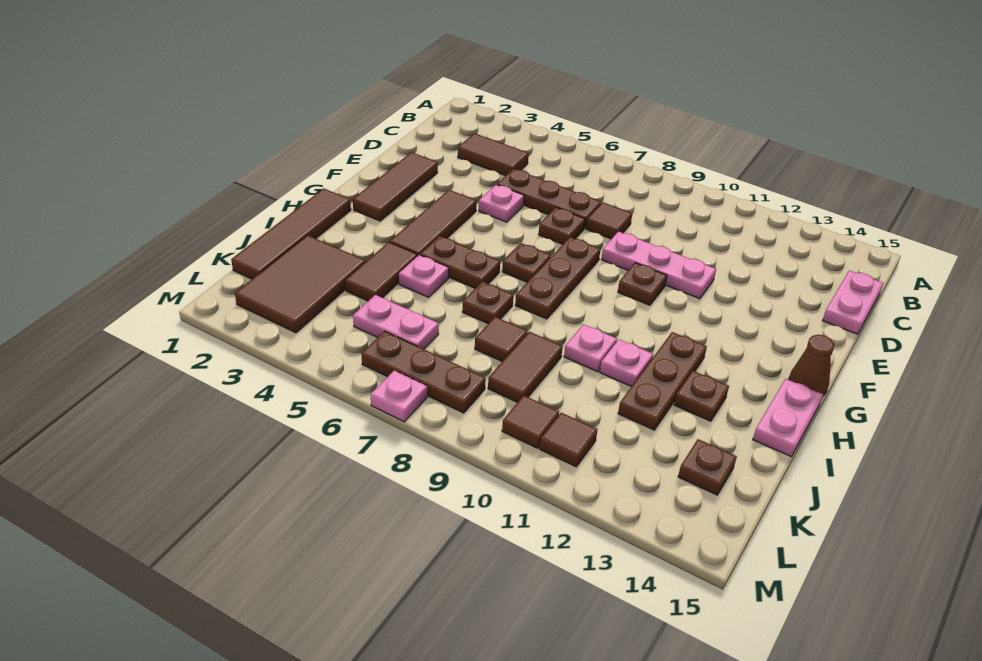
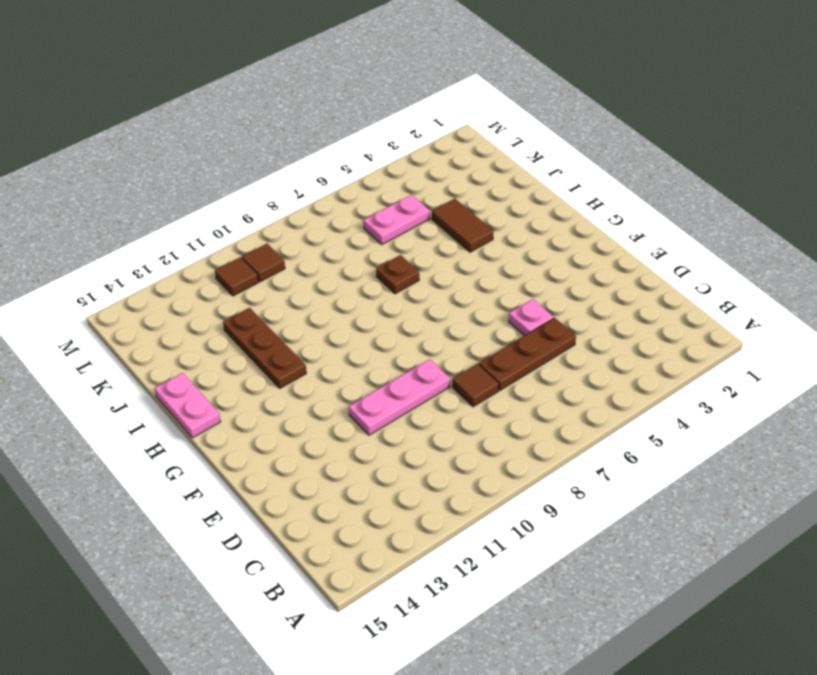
none -> brown tile C3:C4 level 1
none -> pink plate C15:D15 level 1
none -> brown tile E2:G2 level 1
none -> brown plate E7 level 1

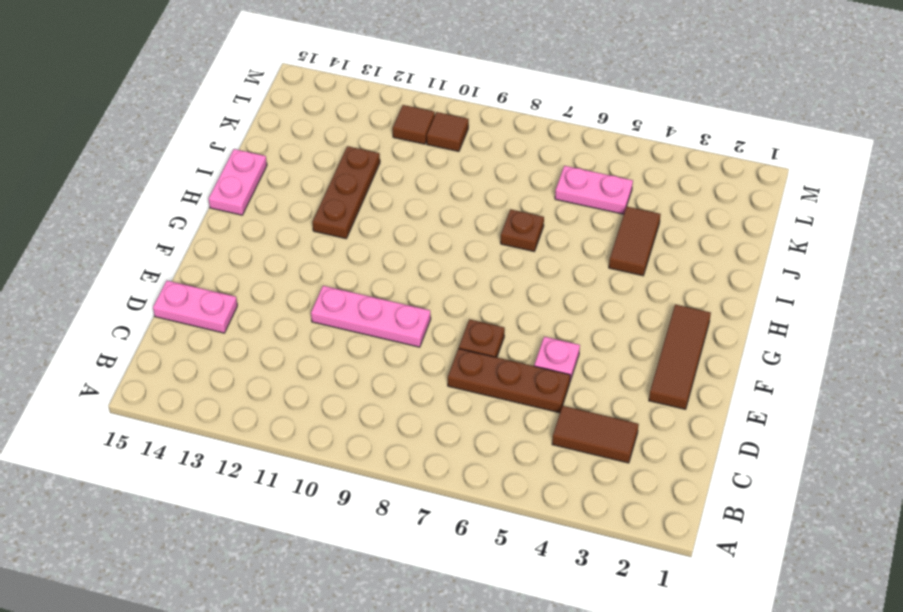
pink plate D14:D15 level 1 -> pink plate C15:D15 level 1
none -> brown tile D8 level 1
none -> brown tile F4:H4 level 1
none -> brown plate F8:H8 level 1
none -> brown plate F10 level 1

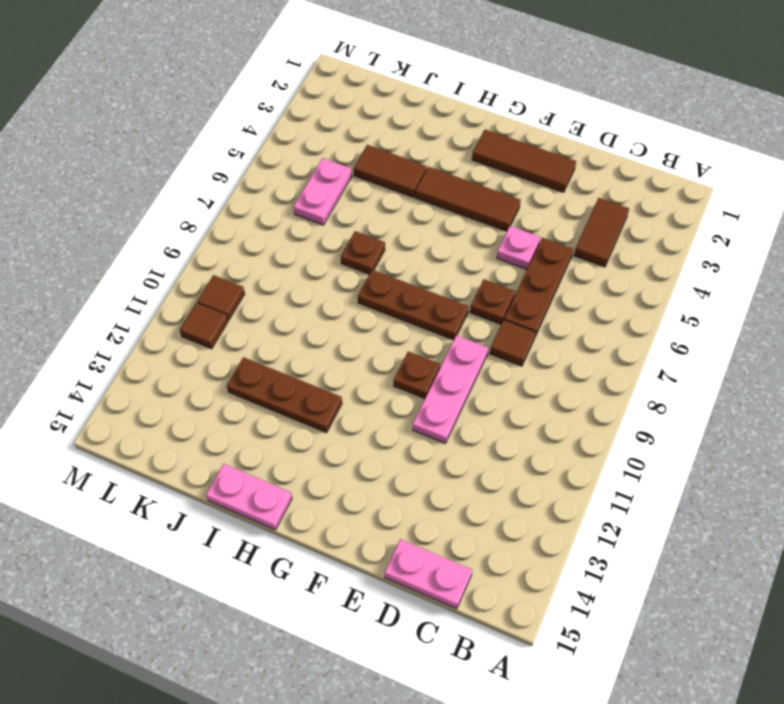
none -> brown plate G7 level 1
none -> brown cone G15 level 1
none -> brown tile H1:K1 level 1
none -> brown plate H5:H6 level 1

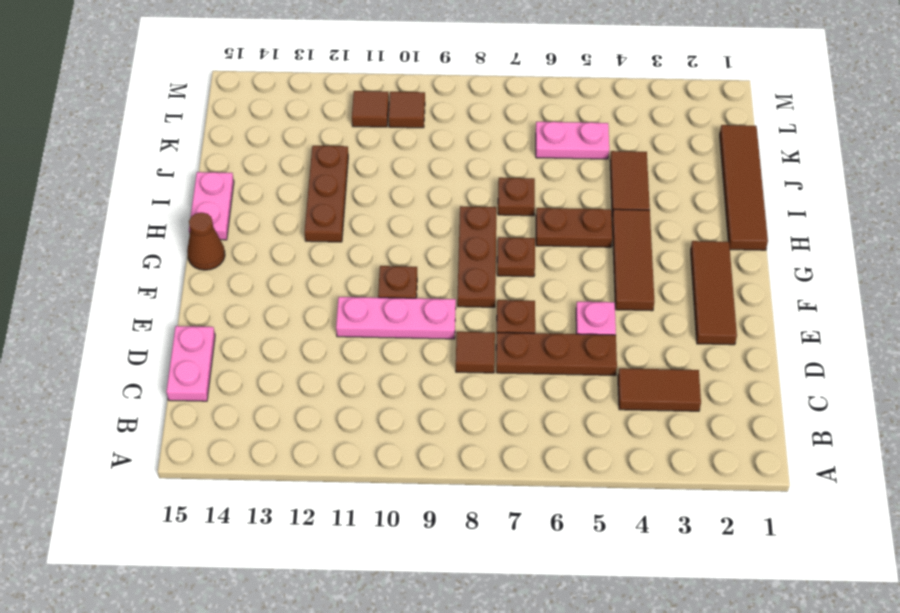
none -> pink plate I5 level 1
none -> pink plate I10 level 1
none -> pink plate I11 level 1
none -> brown plate I13 level 1

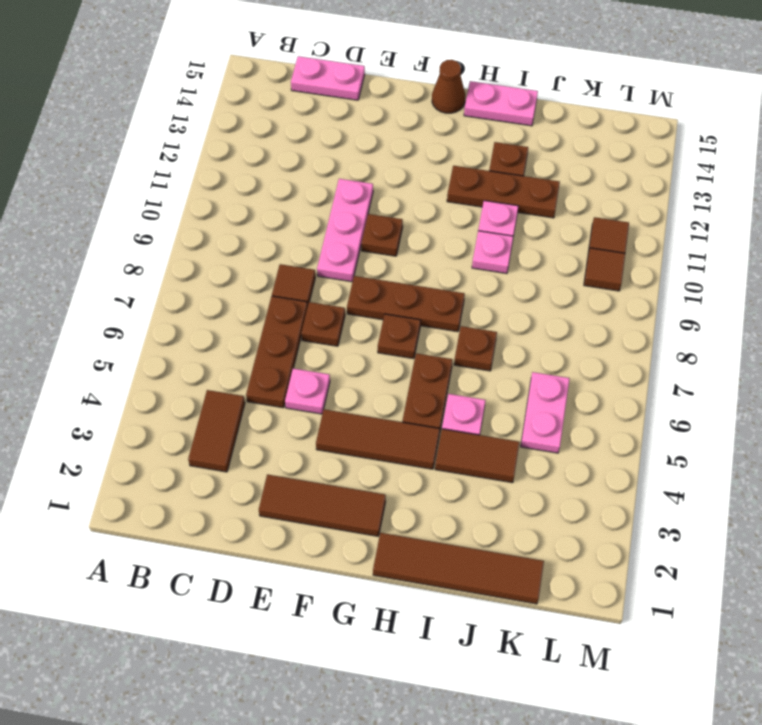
none -> brown tile J2:L3 level 1
none -> brown tile J8 level 1
none -> brown tile J9:K9 level 1
none -> brown plate K14 level 1

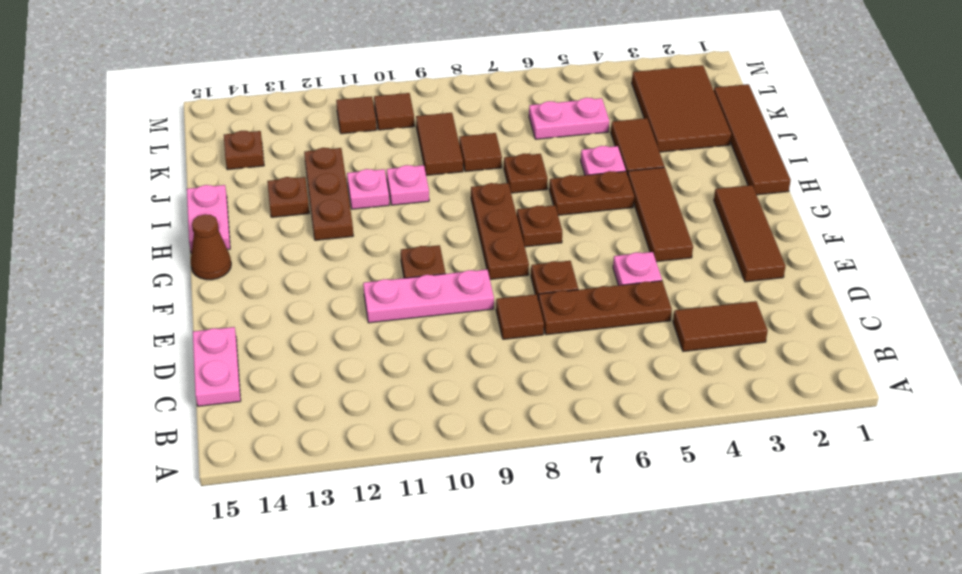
none -> brown plate L6:L8 level 1
none -> pink plate M7 level 1

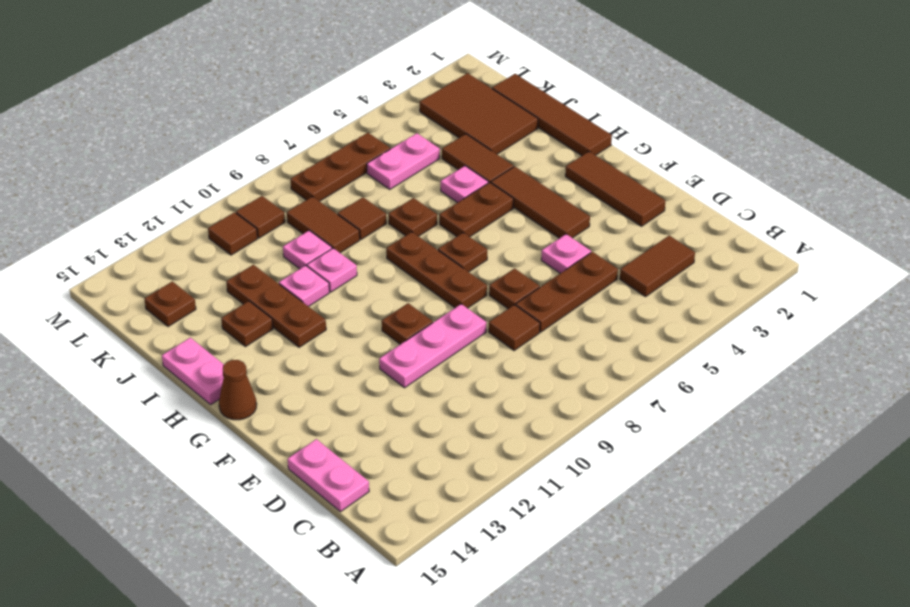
pink plate J10 level 1 -> pink plate M7 level 1

